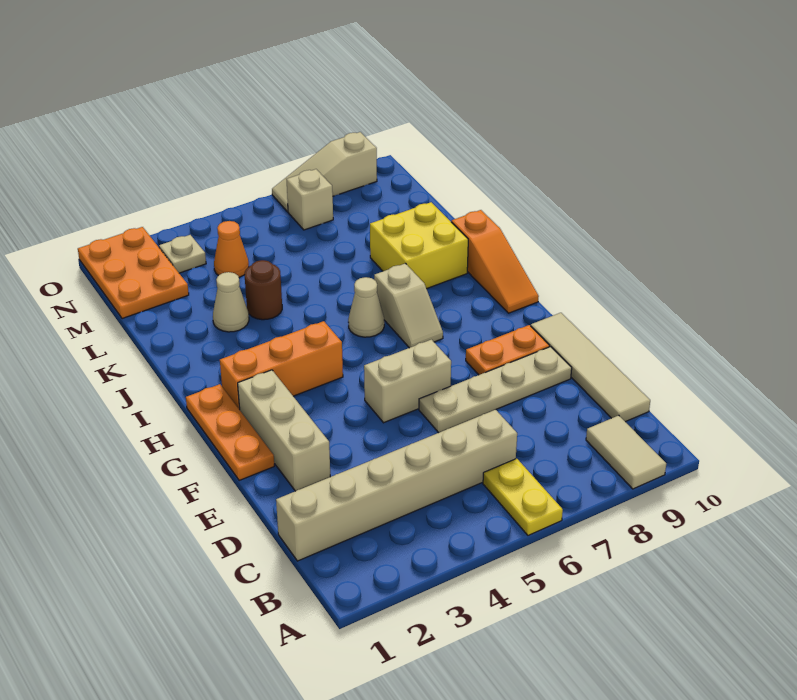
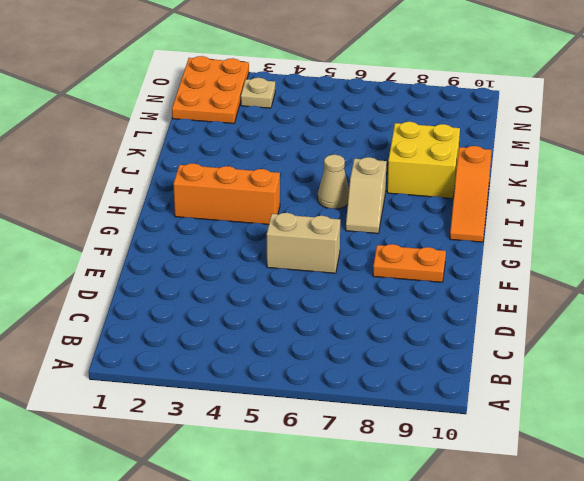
none -> yellow plate A6:B6 level 1
none -> tan tile A9:B9 level 1
none -> tan brick C1:C6 level 1

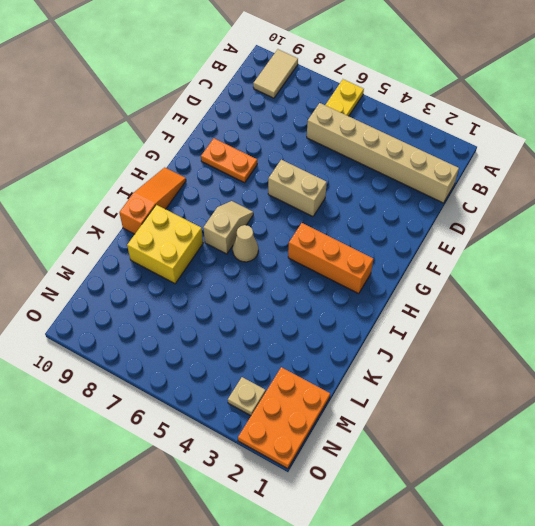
none -> tan tile C10:F10 level 1
none -> tan brick E2:G2 level 1
none -> tan plate E6:E9 level 1

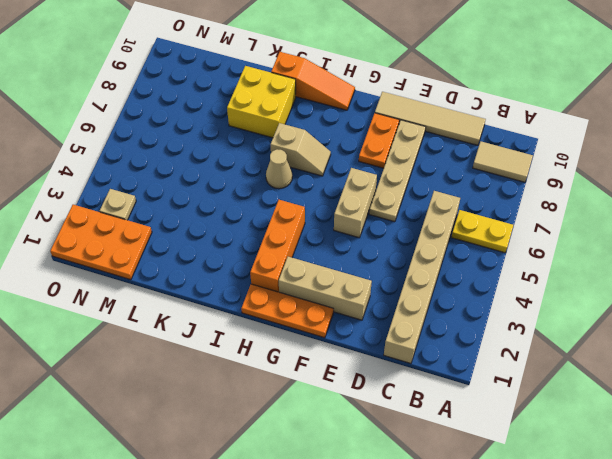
none -> tan cone K3 level 1
none -> brown round brick K4 level 1
none -> orange cone M4 level 1

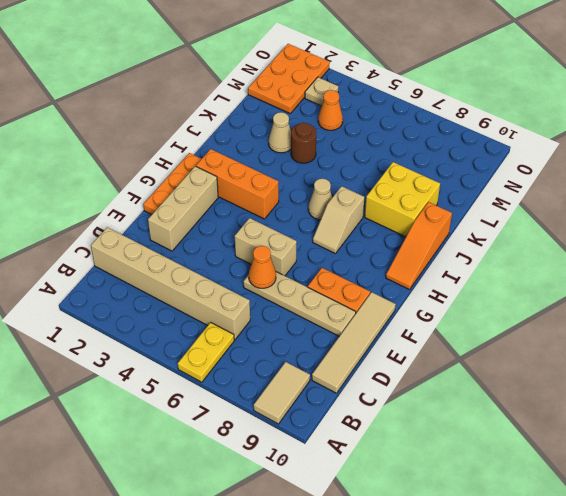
orange cone E6 level 2 -> none
none -> tan brick N7 level 1
none -> tan slope O7:O9 level 1 top 9

